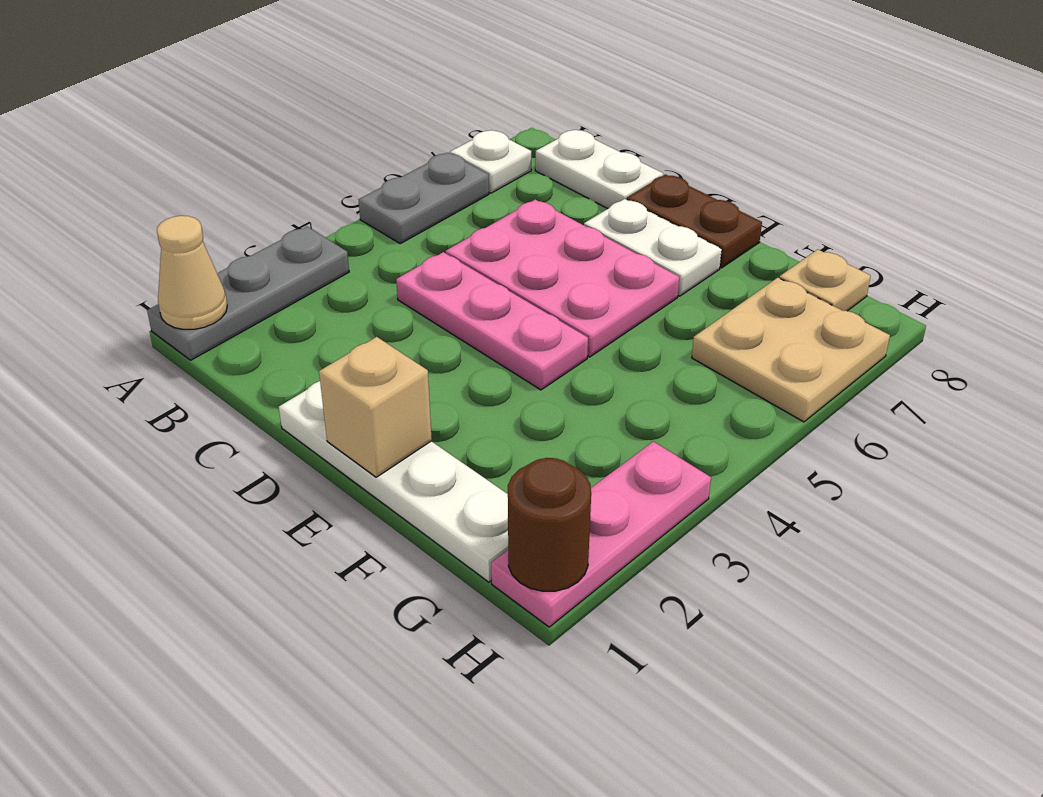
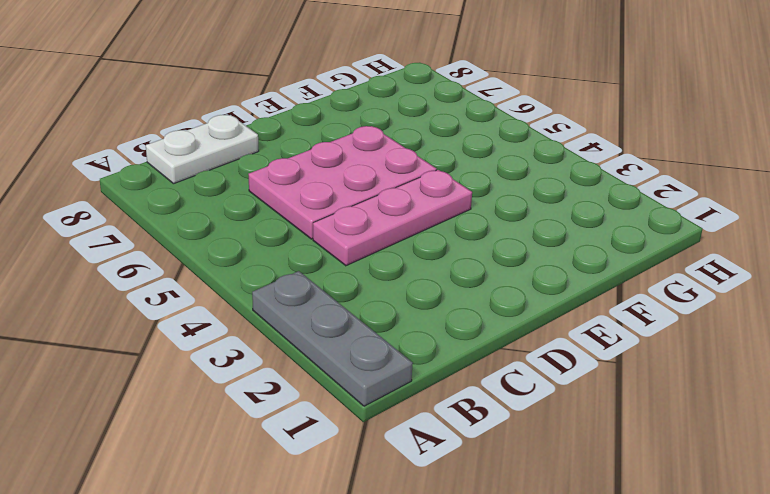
none -> grey plate A5:A6 level 1
none -> white plate A7 level 1
none -> white plate D1:G1 level 1

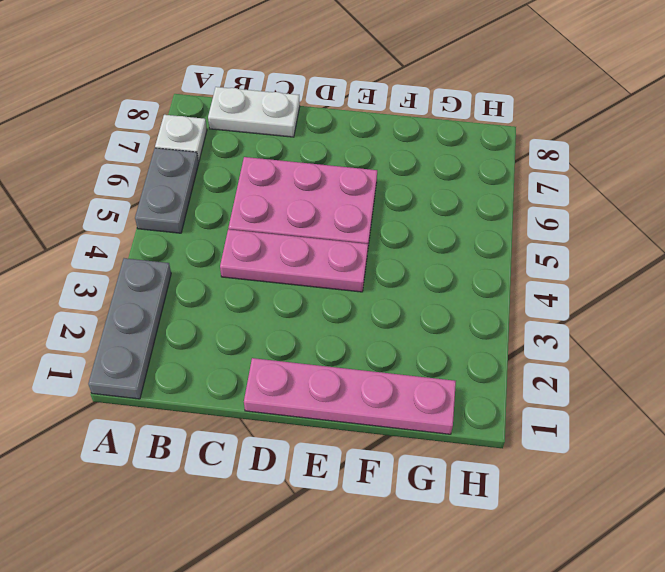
pink plate D1:G1 level 1 -> white plate D1:G1 level 1
none -> white plate D7:E7 level 1
none -> brown plate D8:E8 level 1
none -> tan plate G6:H7 level 1

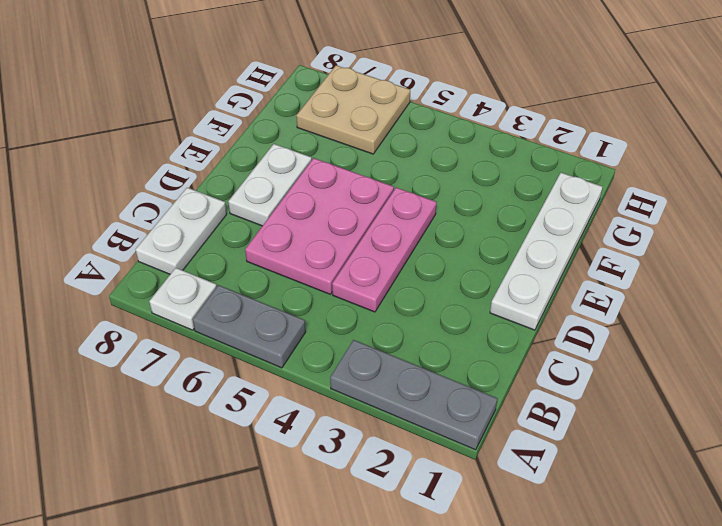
none -> brown plate D8:E8 level 1
none -> tan plate G8 level 1
none -> pink plate H1:H3 level 1

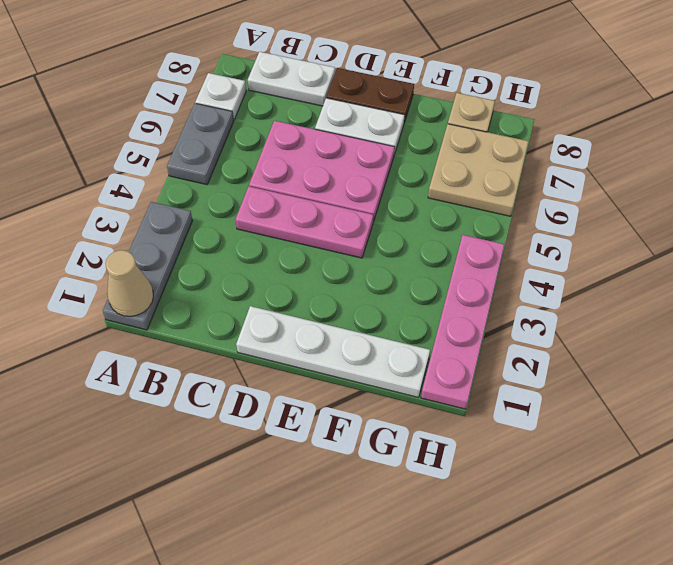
pink plate H1:H4 level 1 -> pink plate H1:H3 level 1
none -> tan brick E1 level 2
none -> brown round brick H1 level 2

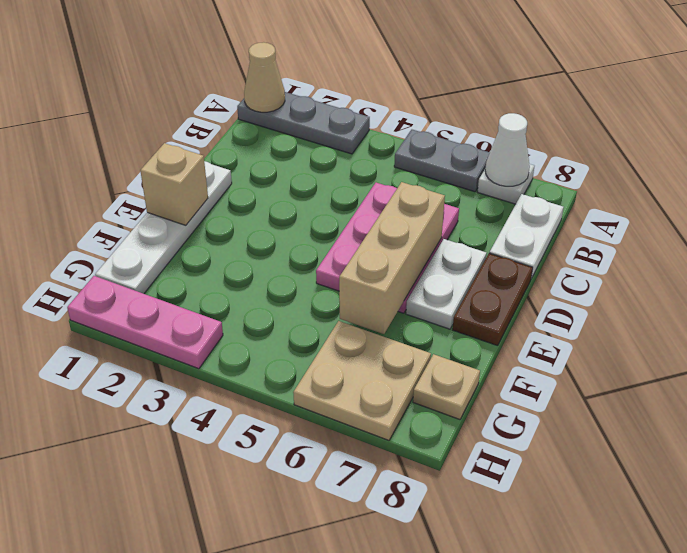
white cone A7 level 2 -> none
tan brick D6:F6 level 2 -> none
none -> pink plate C4:E4 level 1
none -> brown round brick H1 level 2

